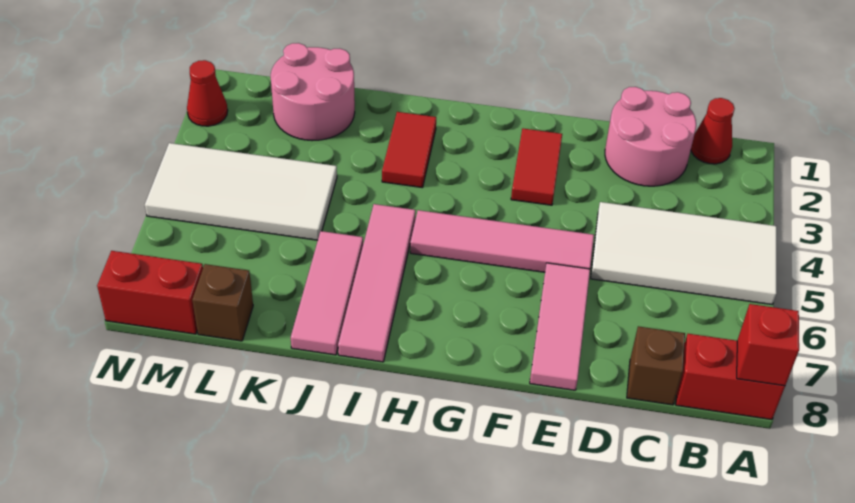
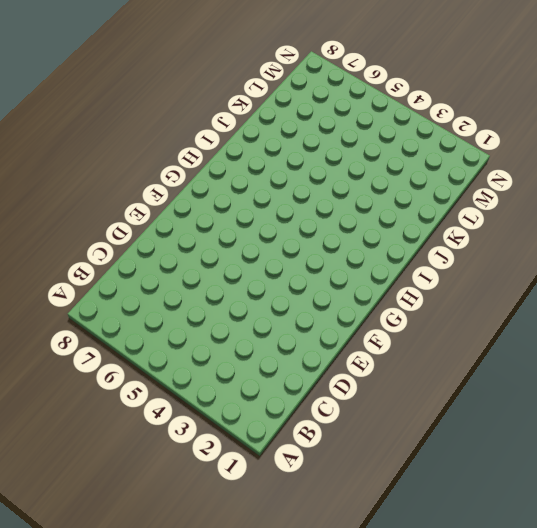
none -> white tile A4:D5 level 1
none -> red brick A8:B8 level 1
none -> red cone B1 level 1

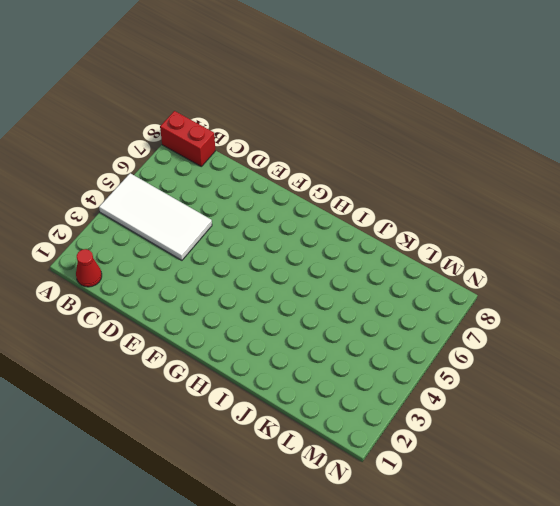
none -> pink round brick C1:D2 level 1
none -> brown brick C8 level 1
none -> pink tile E5:H5 level 1

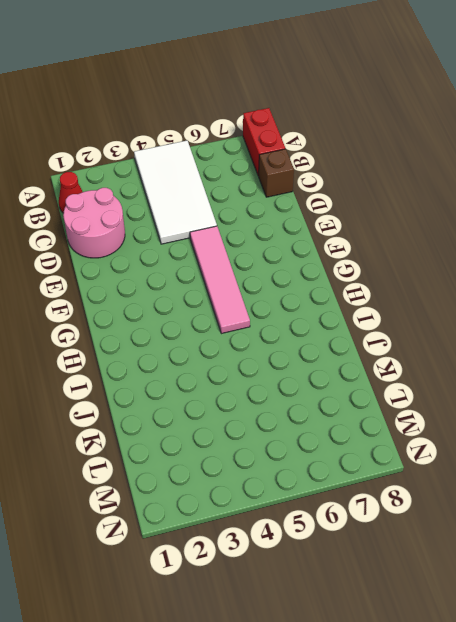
none -> pink tile E6:E8 level 1
none -> red tile F2:F3 level 1
none -> red tile I2:I3 level 1

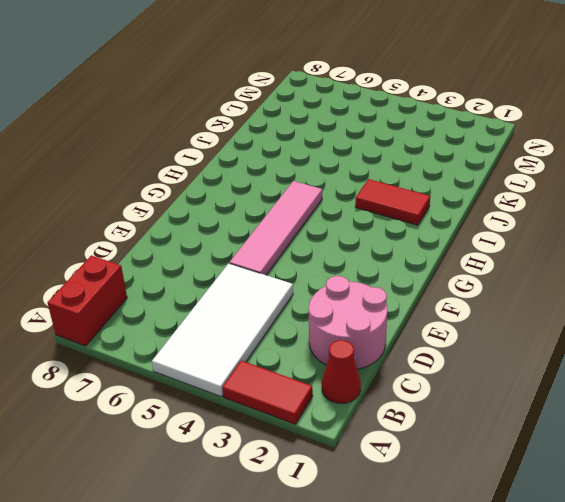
red tile A2:A3 level 1 -> red tile F2:F3 level 1
none -> brown brick C8 level 1
none -> pink tile E6:E8 level 1
none -> pink tile I5:I8 level 1

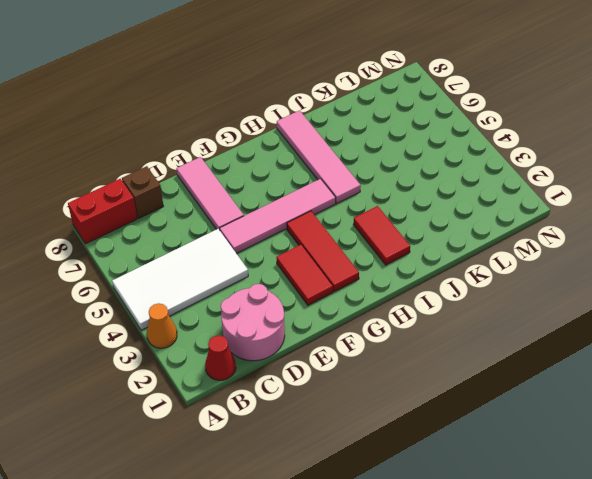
orange cone A3 level 1 -> none
red tile G2:G4 level 1 -> none
none -> pink tile J6:J8 level 1
none -> pink round brick K1:L2 level 1
none -> white tile K4:N5 level 1

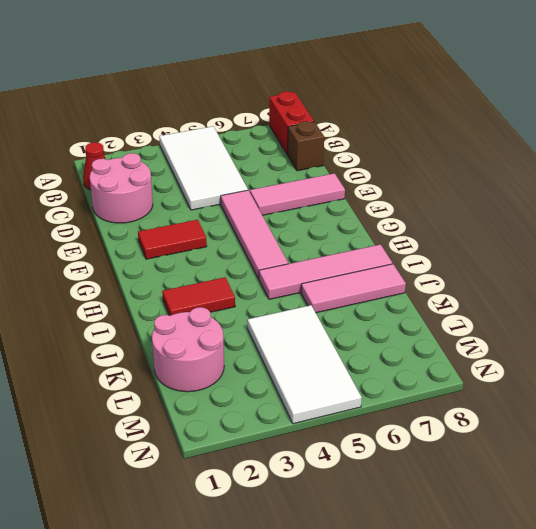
none -> brown brick L8 level 1
none -> red brick M8:N8 level 1
none -> red cone N2 level 1

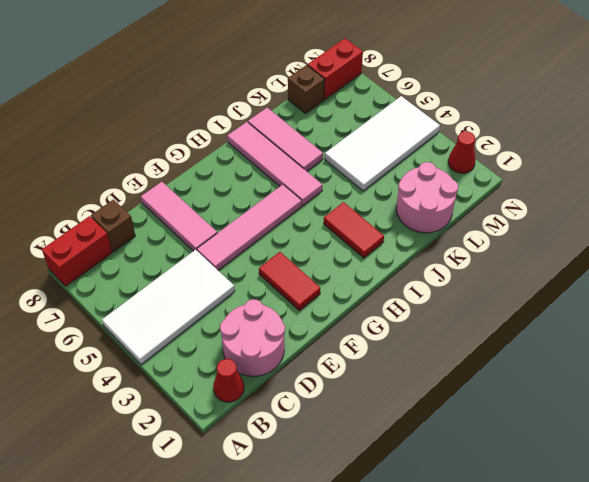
none -> red brick A8 level 2

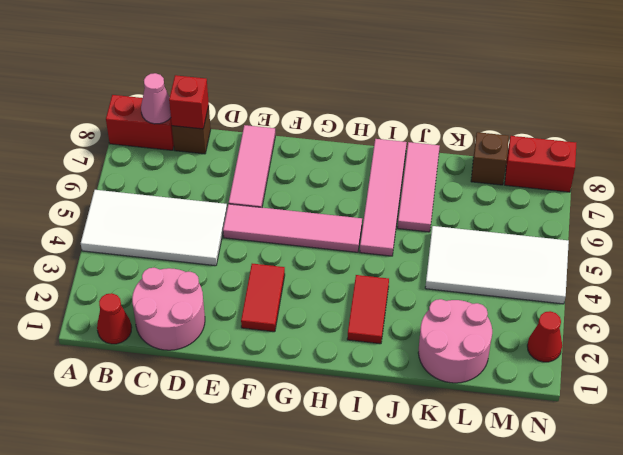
pink cone B8 level 2 -> none
red brick C8 level 2 -> red brick A8 level 2

